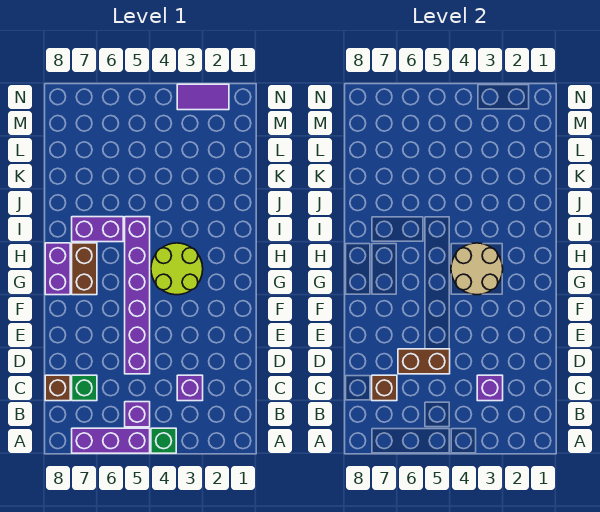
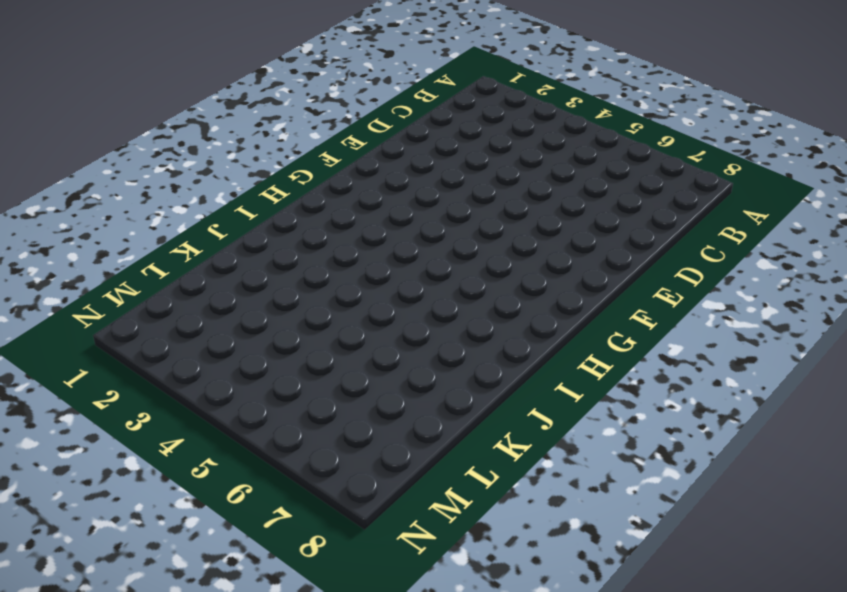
none -> green brick A4 level 1
none -> purple brick A5:A7 level 1
none -> purple brick B5 level 1

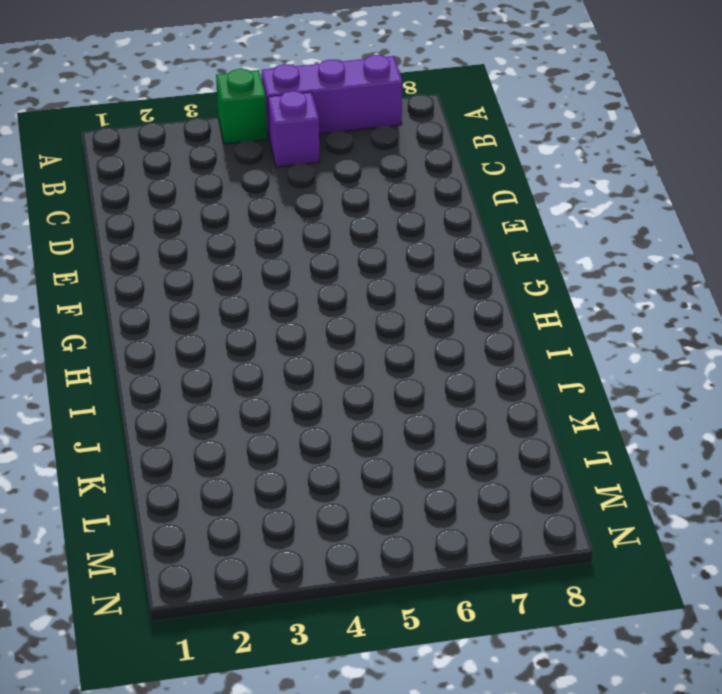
none -> purple brick C3 level 1
none -> green brick C7 level 1
none -> brown brick C8 level 1

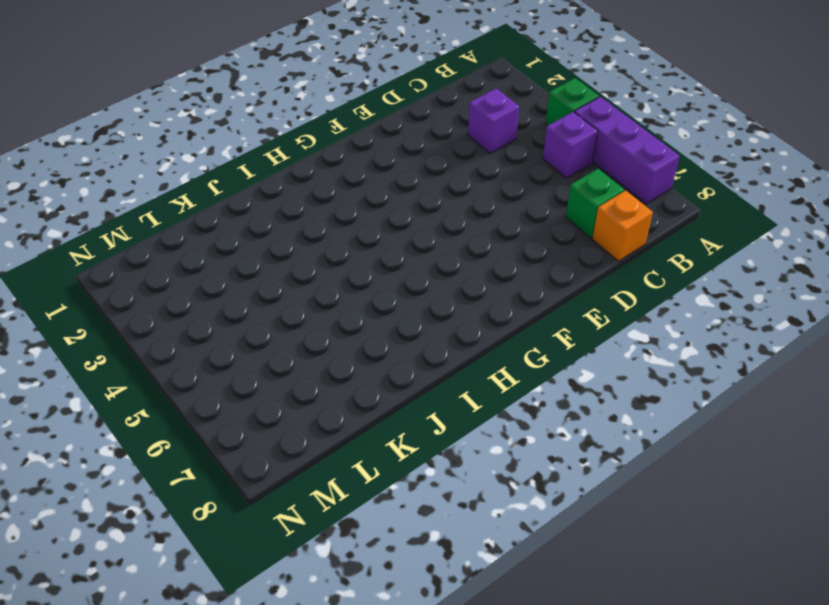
orange brick C8 level 1 -> brown brick C8 level 1
none -> purple brick D5:I5 level 1
none -> lime round brick G3:H4 level 1
none -> brown brick G7:H7 level 1

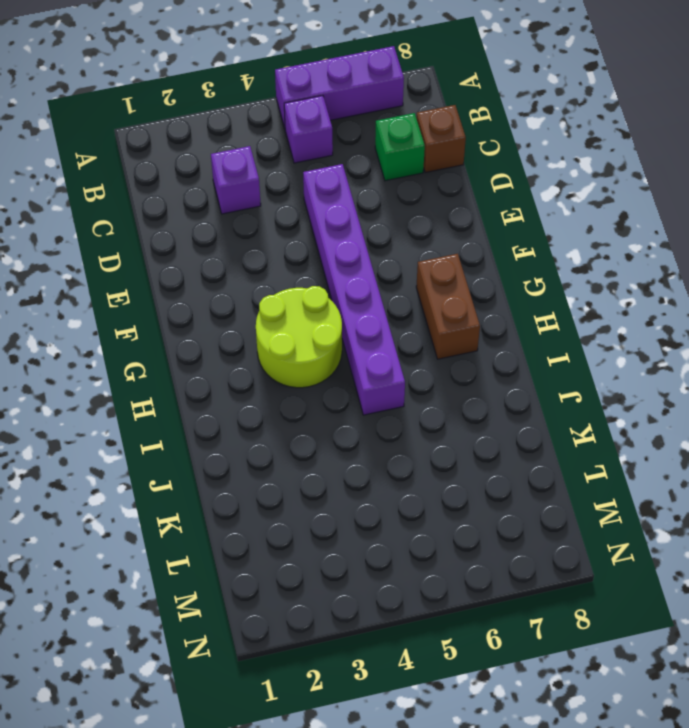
none -> green brick A4 level 1
none -> purple brick G8:H8 level 1
none -> purple brick I6:I7 level 1

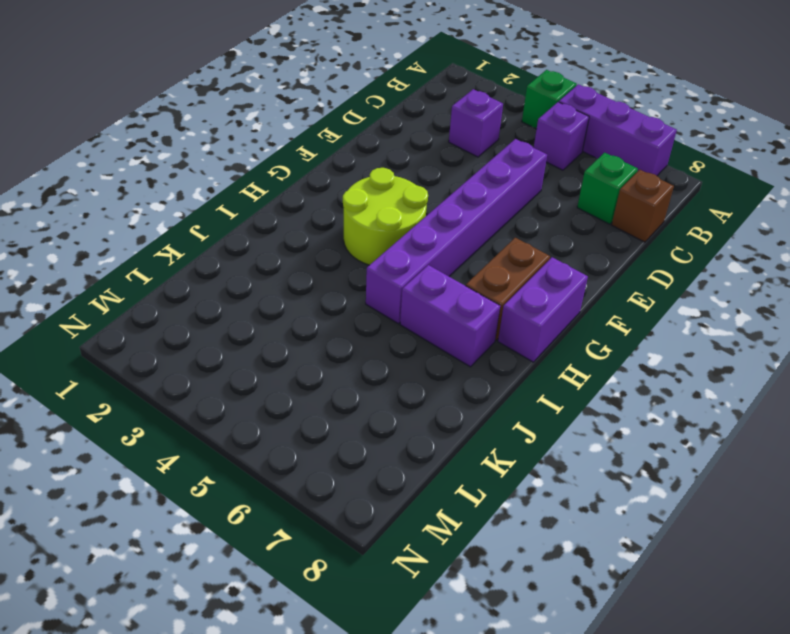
none -> purple tile N2:N3 level 1
none -> purple brick C3 level 2
none -> brown brick C7 level 2

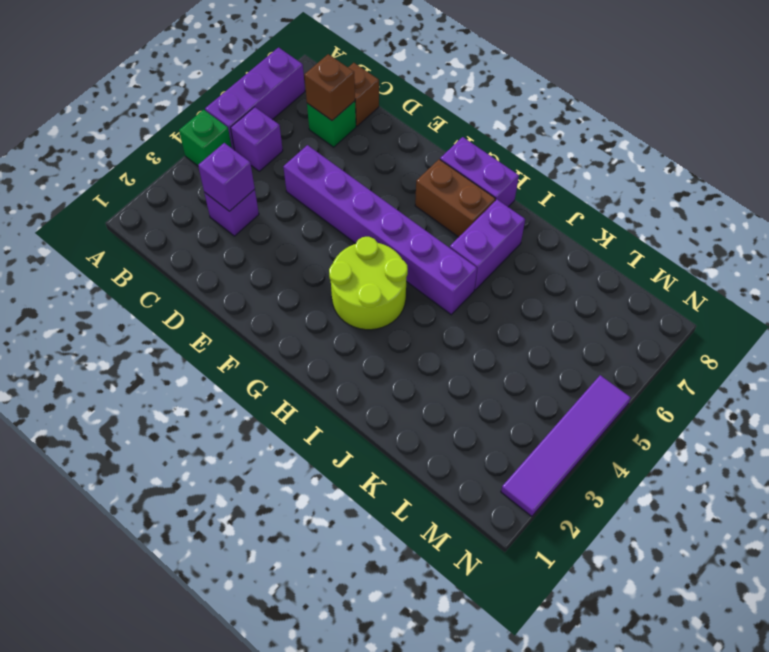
purple tile N2:N5 level 1 -> purple tile N2:N3 level 1
none -> brown brick D5:D6 level 2
none -> tan round brick G3:H4 level 2

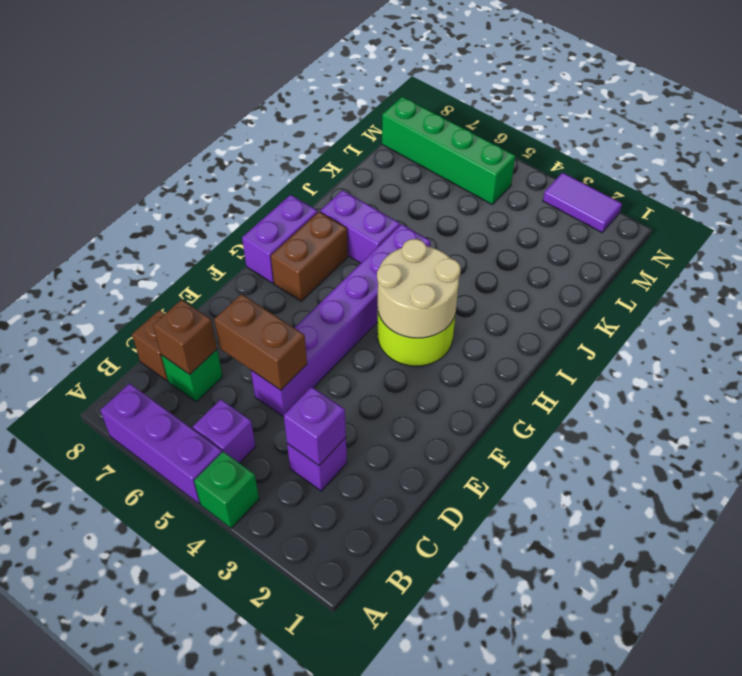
green brick M5:M8 level 1 -> none

